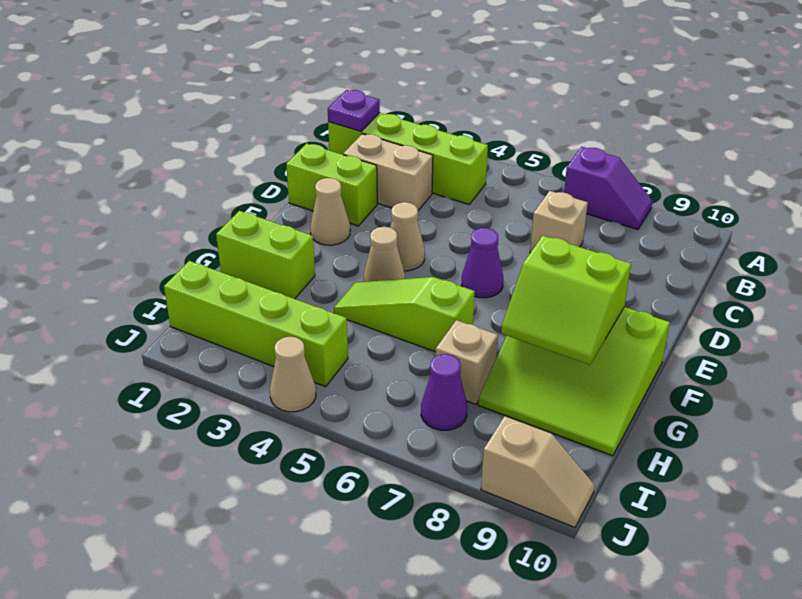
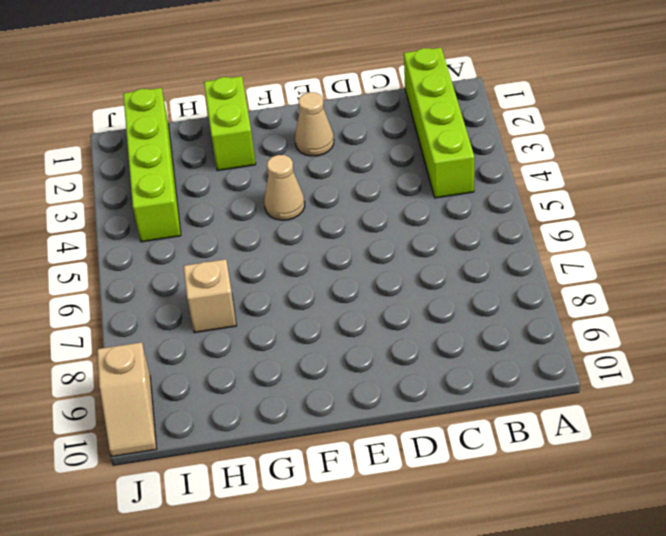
none -> purple slope A7:A8 level 1 top 7
none -> tan brick C2:C3 level 1
none -> tan brick C7 level 1

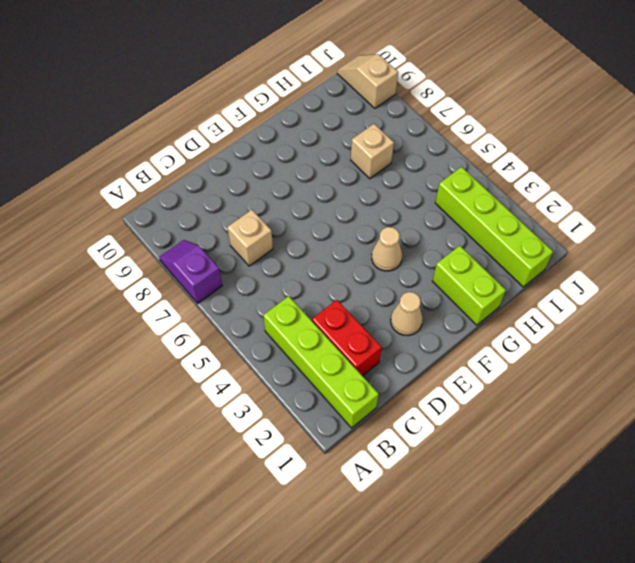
red brick C2:C3 level 1 -> tan brick C2:C3 level 1
none -> lime brick D1:D2 level 1
none -> tan cone E4 level 1
none -> purple cone E6 level 1

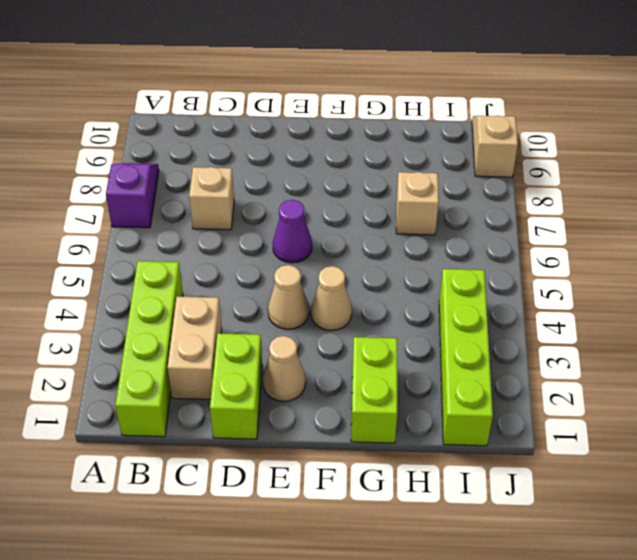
none -> lime slope F8:H10 level 1 top F
none -> lime slope G4:G6 level 1 top 6
none -> purple cone I7 level 1

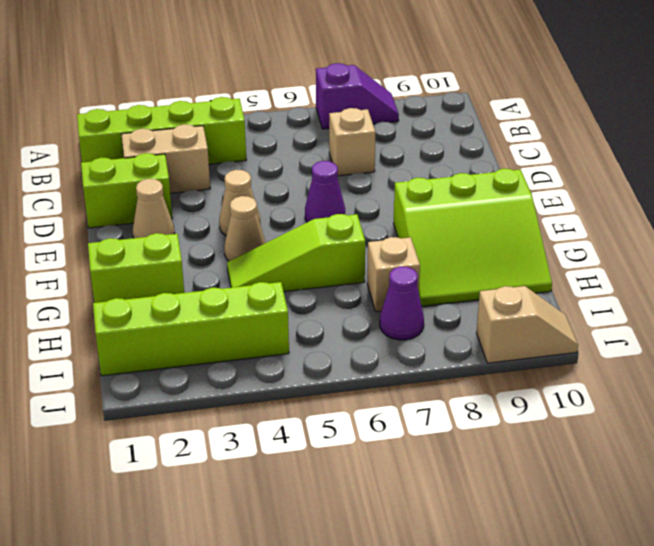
none -> tan cone J4 level 1
none -> purple plate B1 level 2
none -> lime slope F8:G9 level 2 top F

